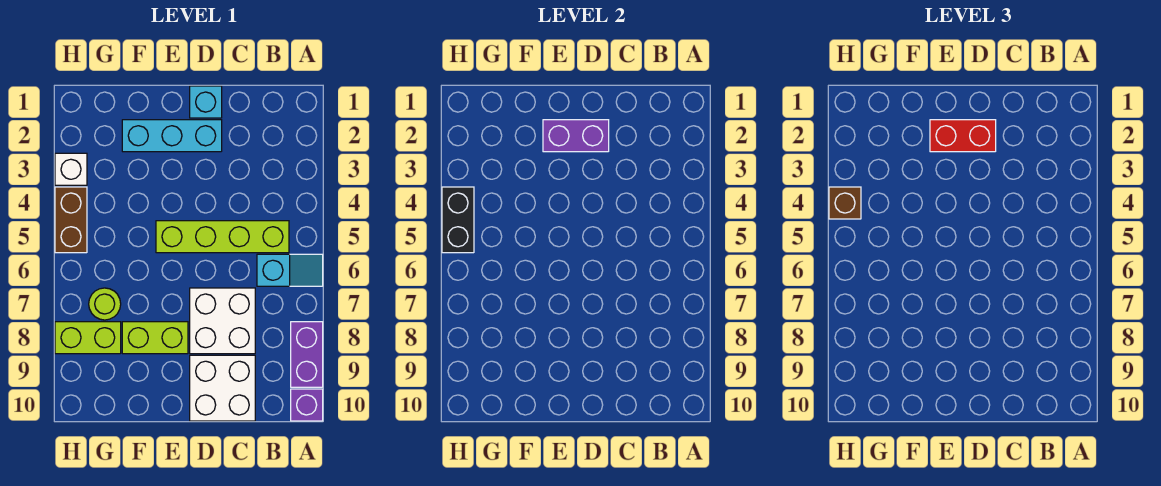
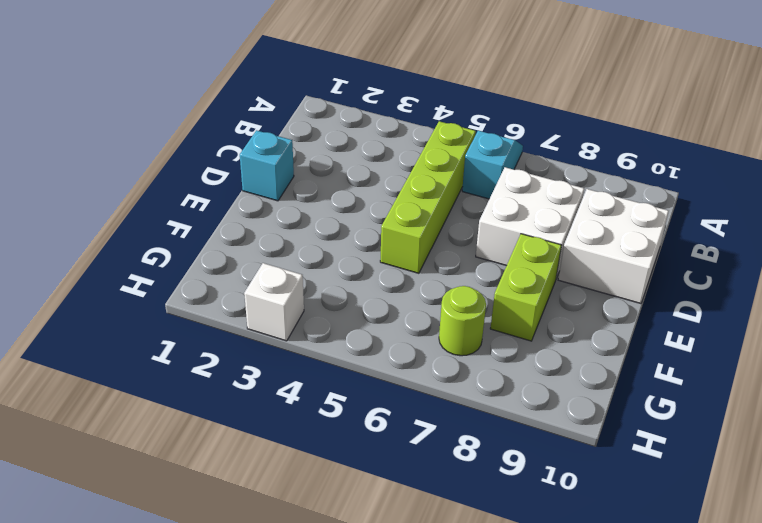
none -> purple brick A8:A9 level 1
none -> purple brick A10 level 1
none -> cyan brick D2:F2 level 1

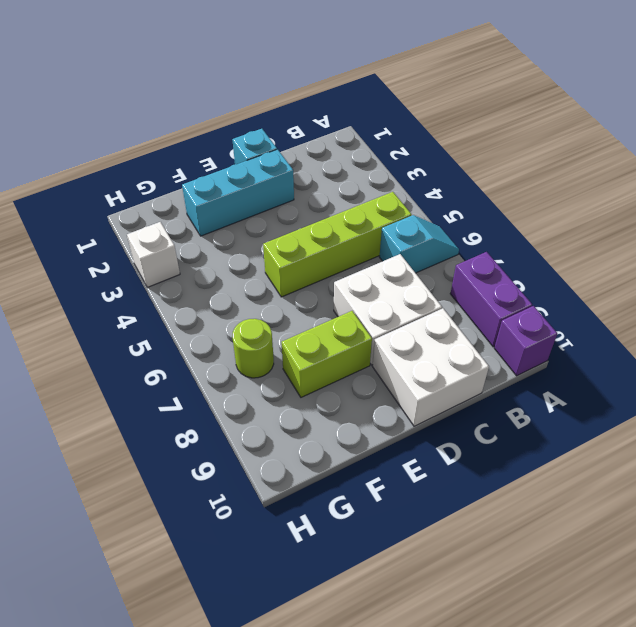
none -> lime brick G8:H8 level 1
none -> brown brick H4:H5 level 1
none -> purple brick D2:E2 level 2

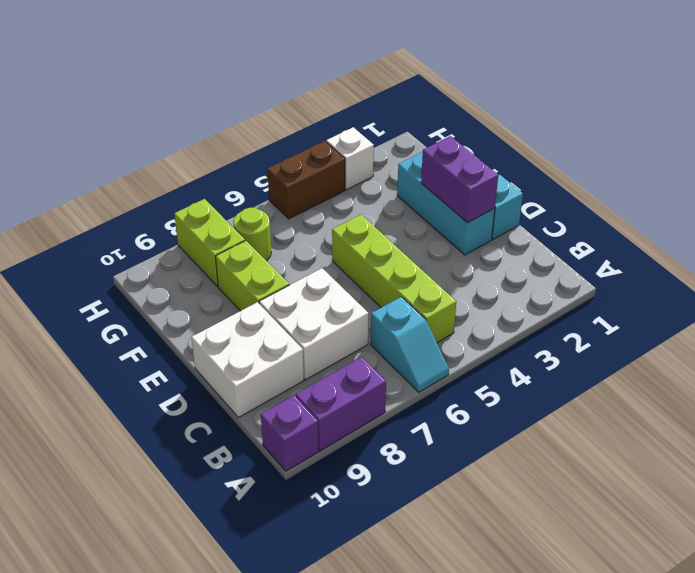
none -> black brick H4:H5 level 2
none -> red brick D2:E2 level 3
none -> brown brick H4 level 3

